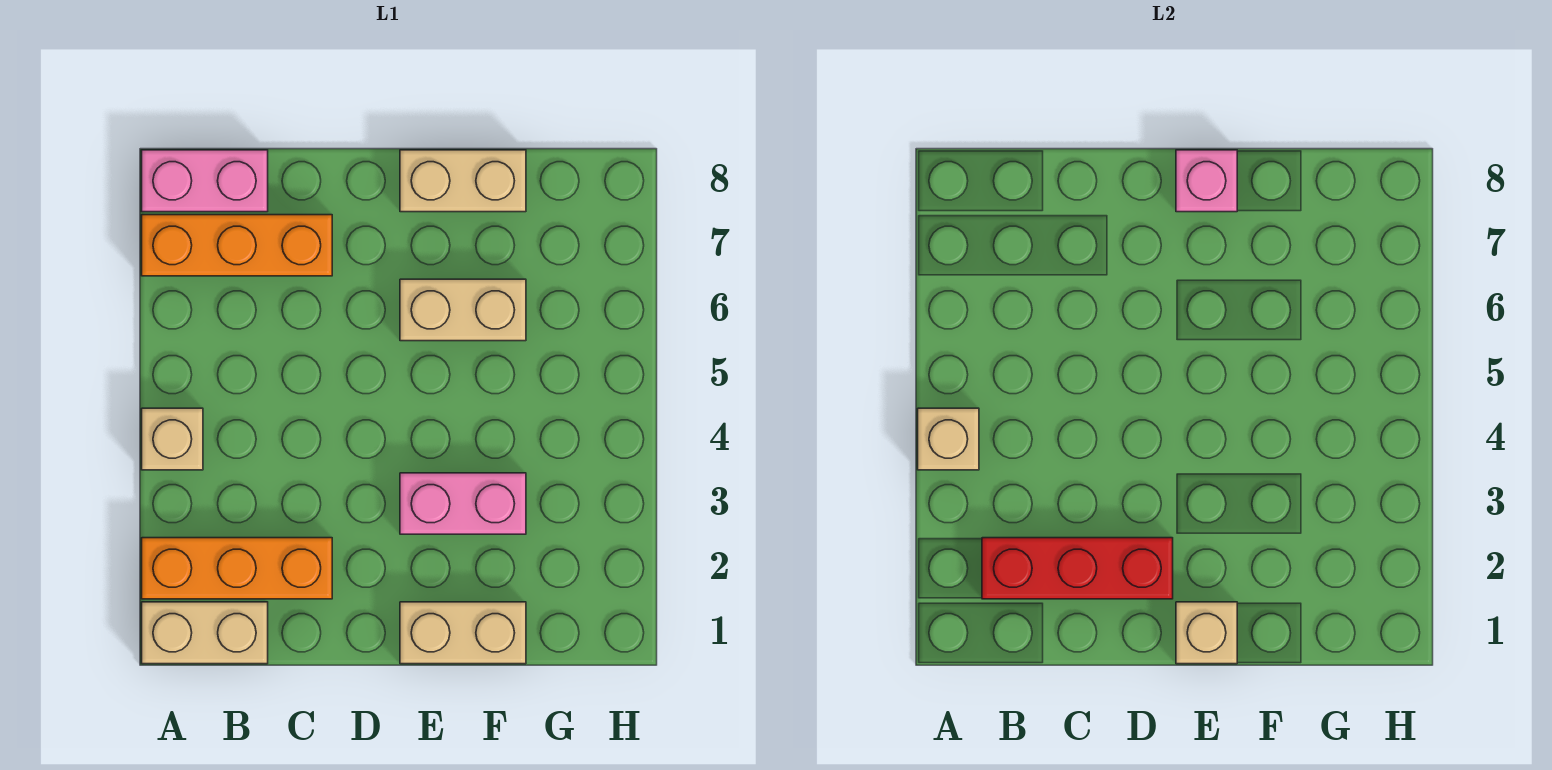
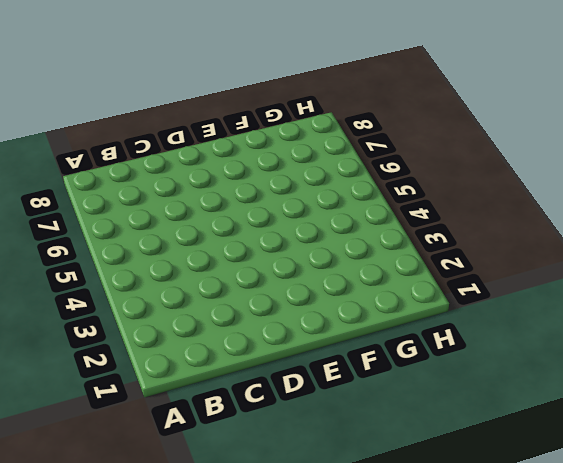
none -> tan brick A1:B1 level 1
none -> orange brick A2:C2 level 1
none -> tan brick A4 level 1

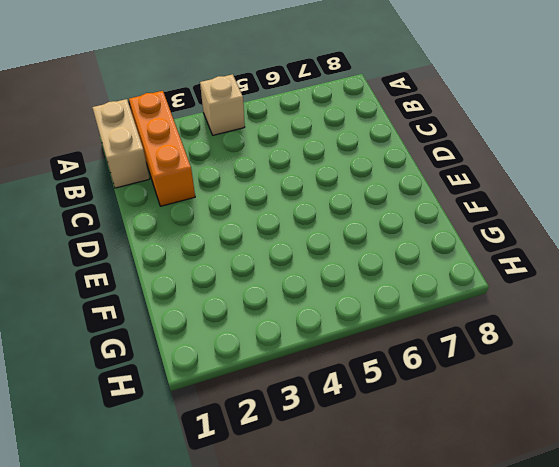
none -> orange brick A7:C7 level 1
none -> pink brick A8:B8 level 1
none -> tan brick E1:F1 level 1

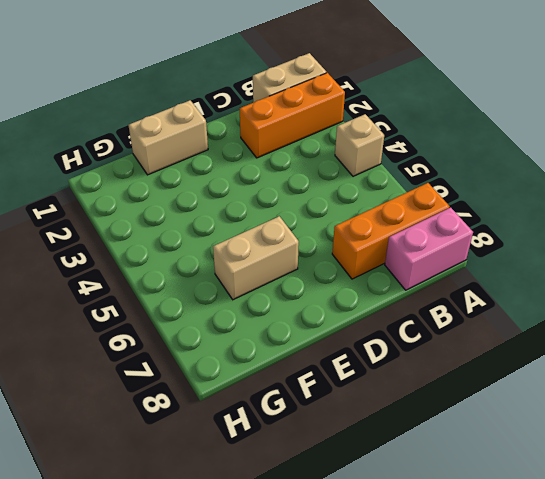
none -> pink brick E3:F3 level 1
none -> tan brick E8:F8 level 1
none -> tan brick A4 level 2

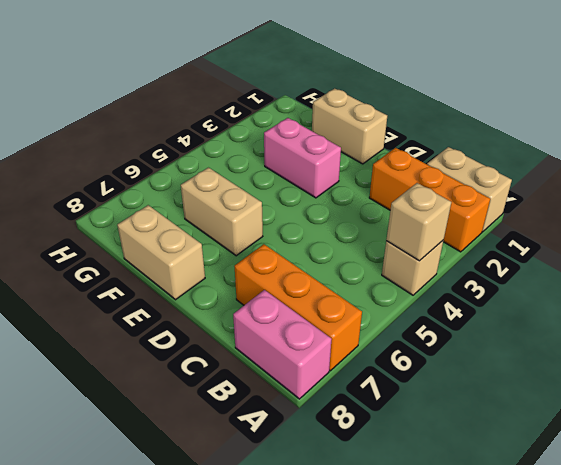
none -> red brick B2:D2 level 2
none -> tan brick E1 level 2
none -> pink brick E8 level 2

